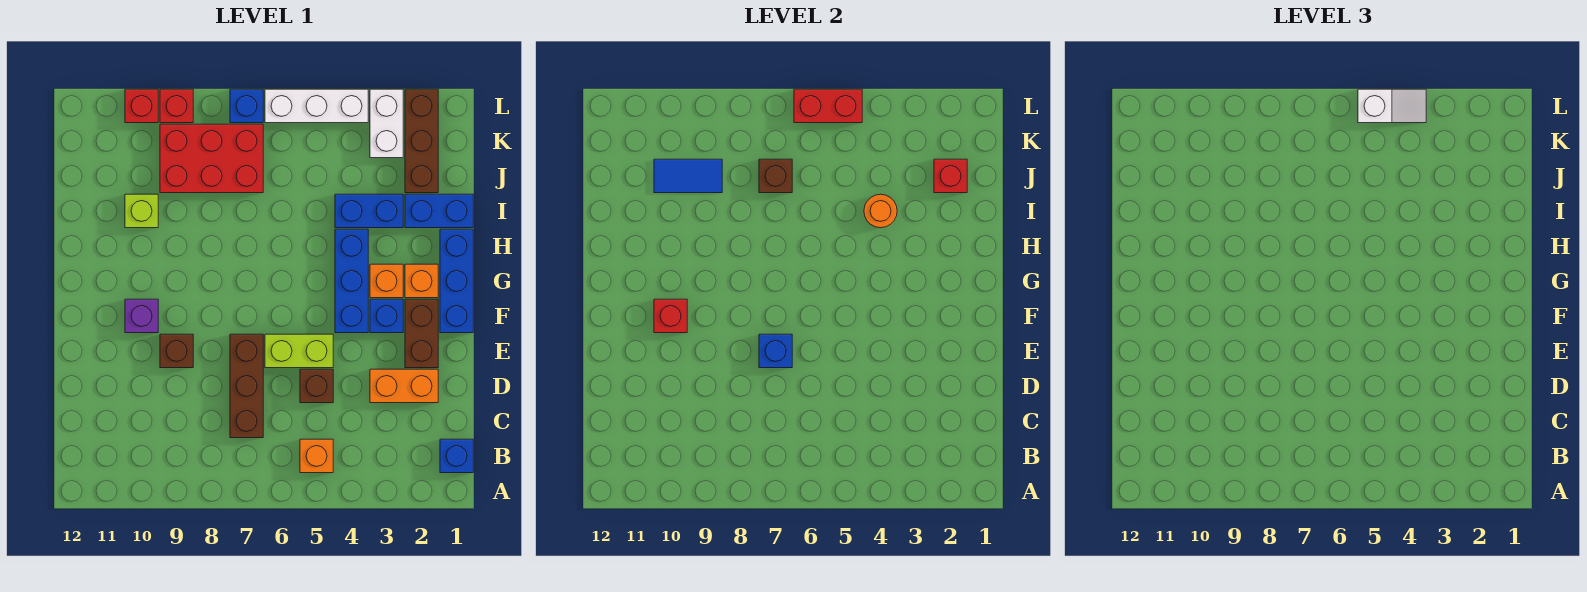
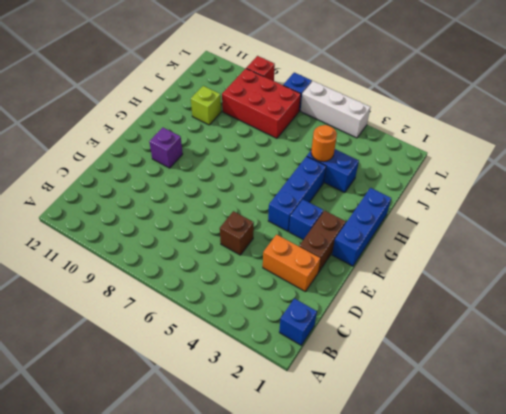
none -> orange brick B5 level 1
none -> brown brick C7:E7 level 1
none -> lime brick E5:E6 level 1
none -> brown brick E9 level 1

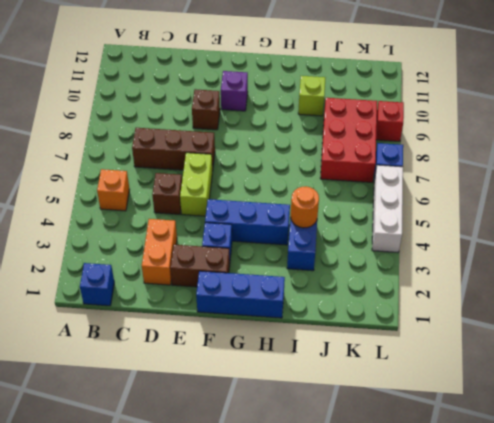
none -> orange brick G2 level 1
none -> orange brick G3 level 1
none -> blue brick I1:I2 level 1
none -> brown brick J2:L2 level 1

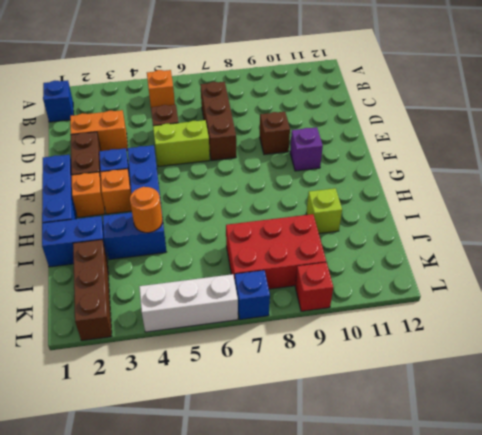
none -> white brick K3:L3 level 1
none -> red brick L10 level 1
none -> blue brick E7 level 2
none -> red brick F10 level 2

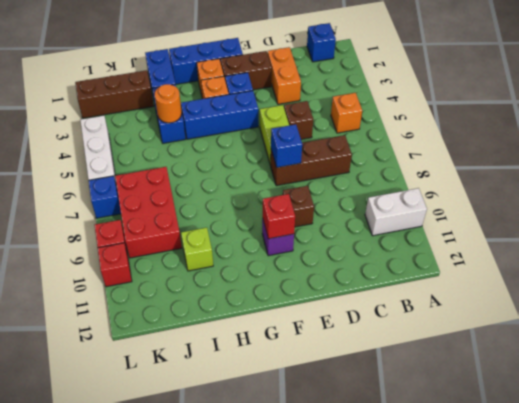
white brick A10:B10 level 1 -> white brick K3:L3 level 1
none -> red brick J2 level 2
none -> brown brick J7 level 2
none -> blue tile J9:J10 level 2
none -> red brick L5:L6 level 2

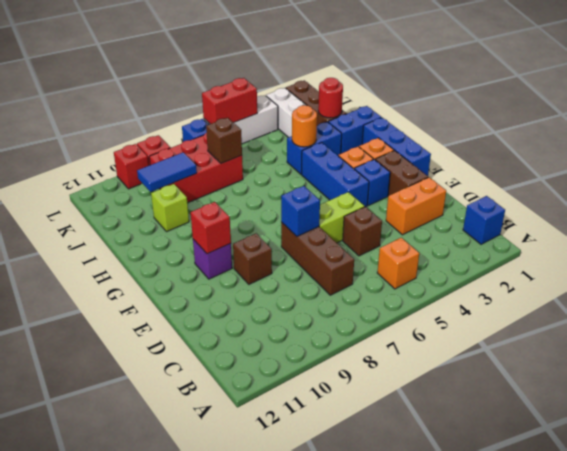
red round brick J2 level 2 -> red brick J2 level 2
none -> white slope L4:L5 level 3 top 5

